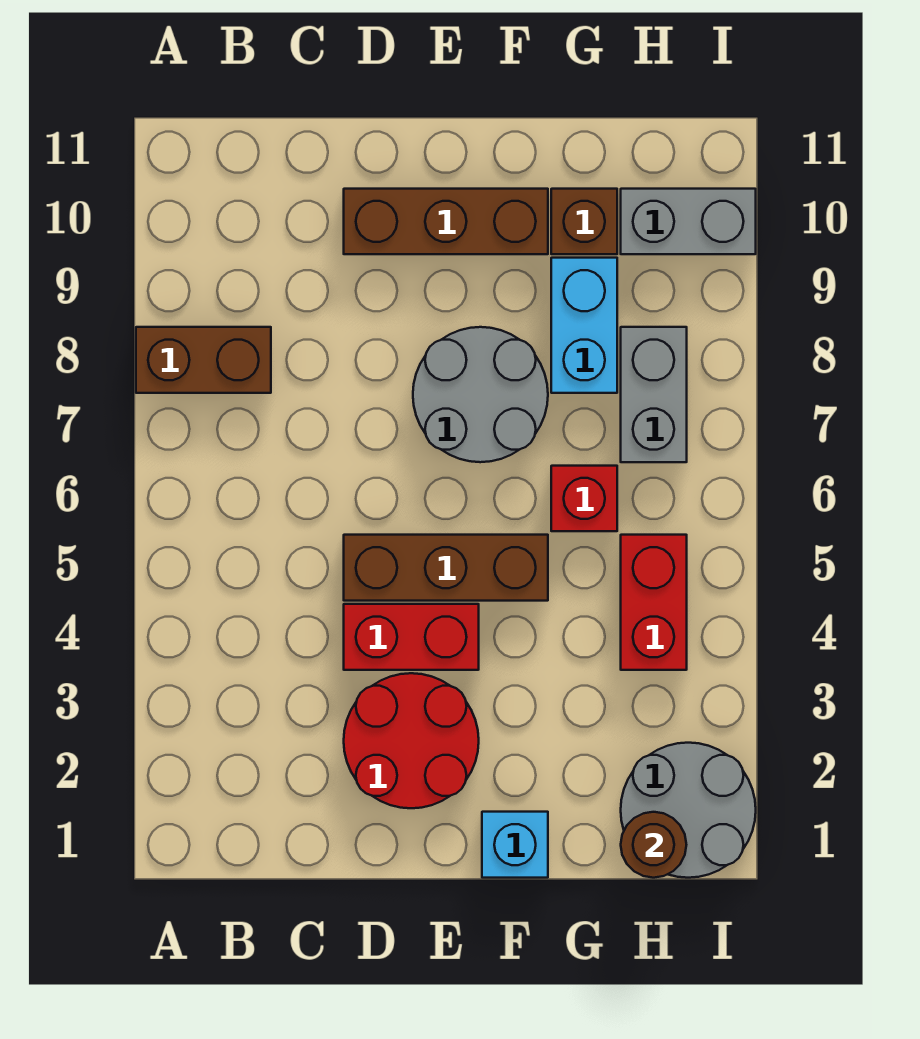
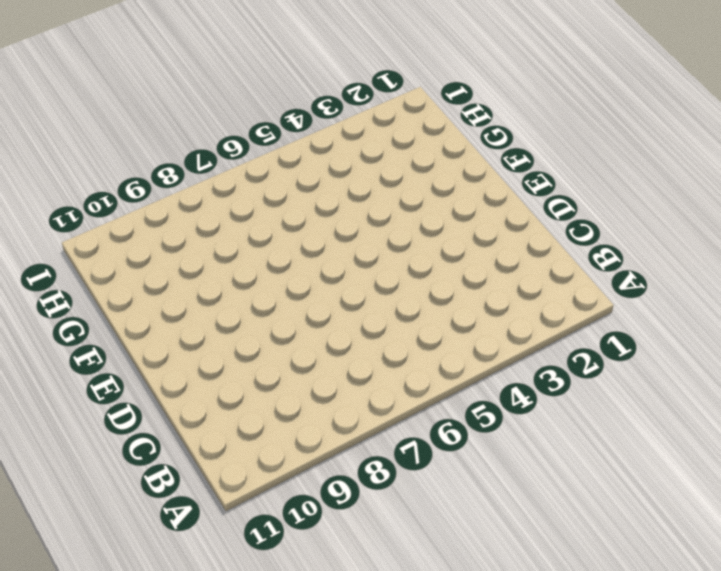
none -> brown brick A8:B8 level 1
none -> red round brick D2:E3 level 1
none -> red brick D4:E4 level 1

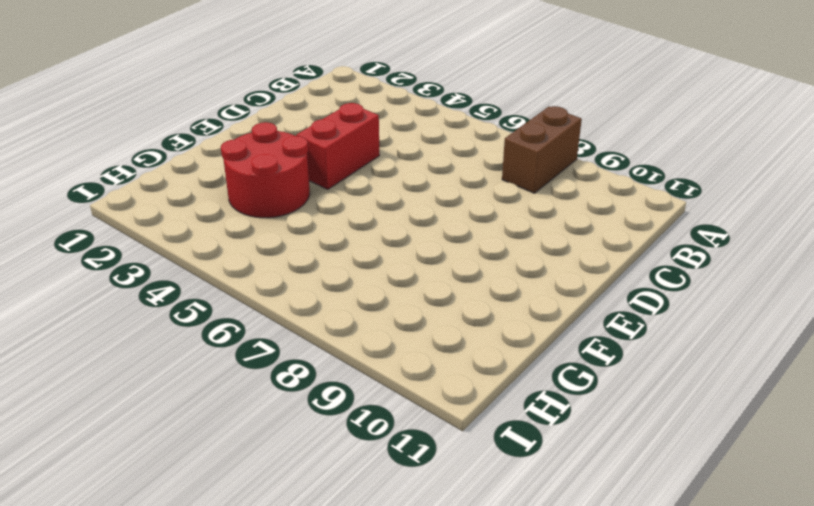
red round brick F3:G4 level 1 -> red round brick D2:E3 level 1
none -> brown brick D5:F5 level 1
none -> brown brick D10:F10 level 1
none -> grey round brick E7:F8 level 1

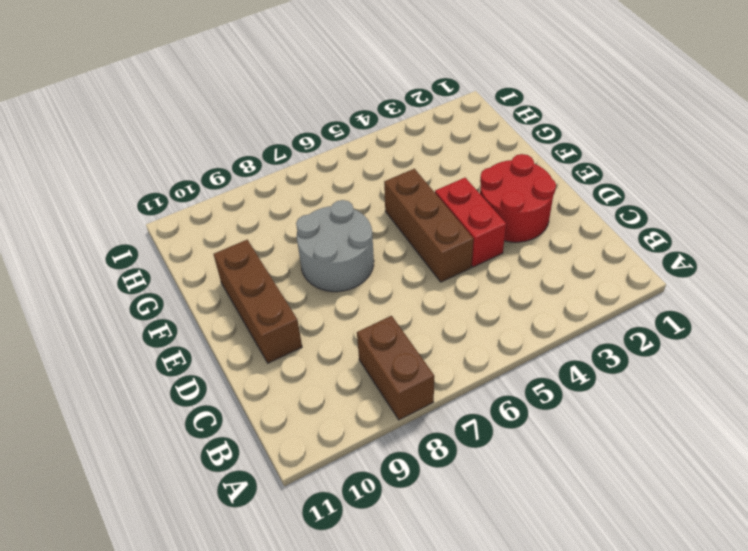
none -> cyan brick F1 level 1
none -> red brick G6 level 1
none -> cyan brick G8:G9 level 1

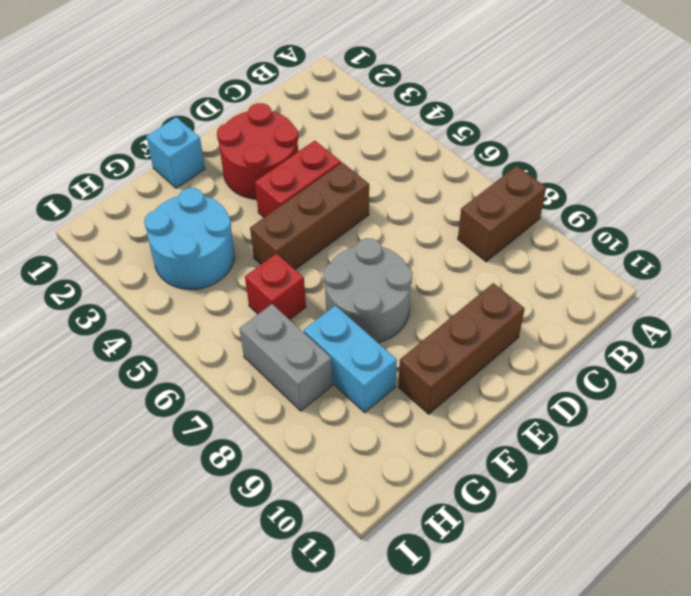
cyan round brick G3:H4 level 1 -> red brick H4:H5 level 1
none -> brown brick G10 level 1
none -> grey round brick H1:I2 level 1
none -> grey brick H10:I10 level 1

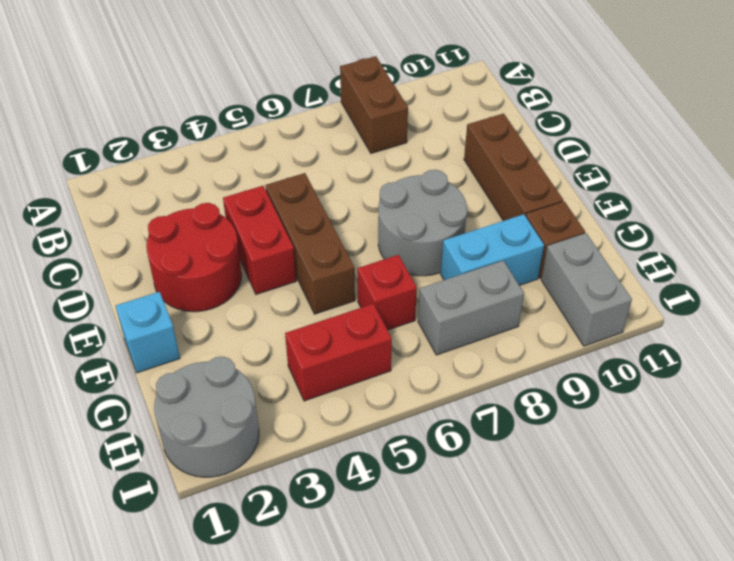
none -> brown round brick H1 level 2

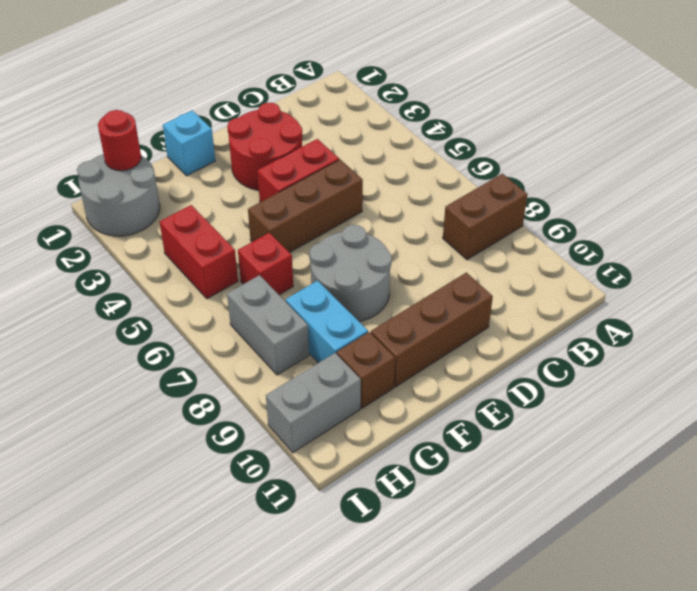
red round brick H1 level 2 -> brown round brick H1 level 2

